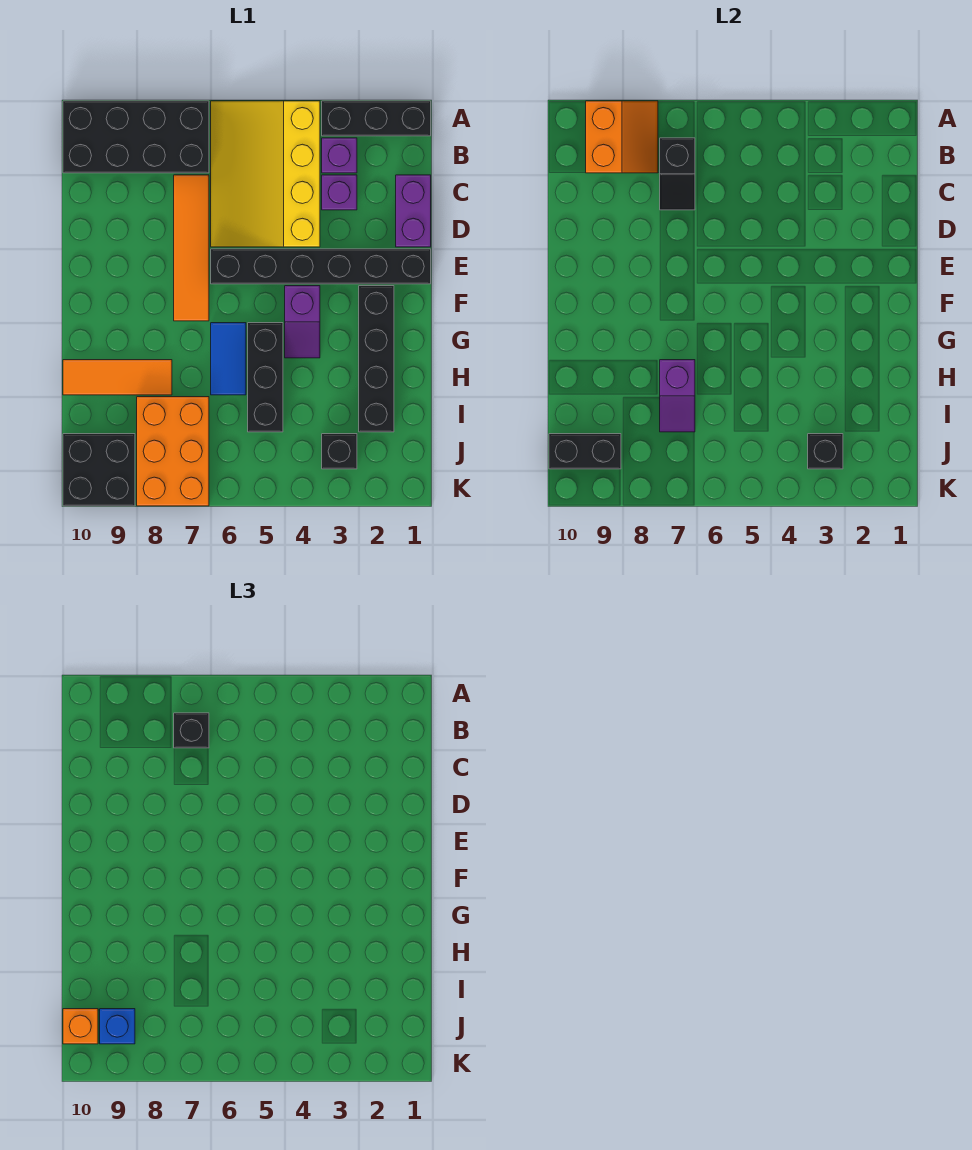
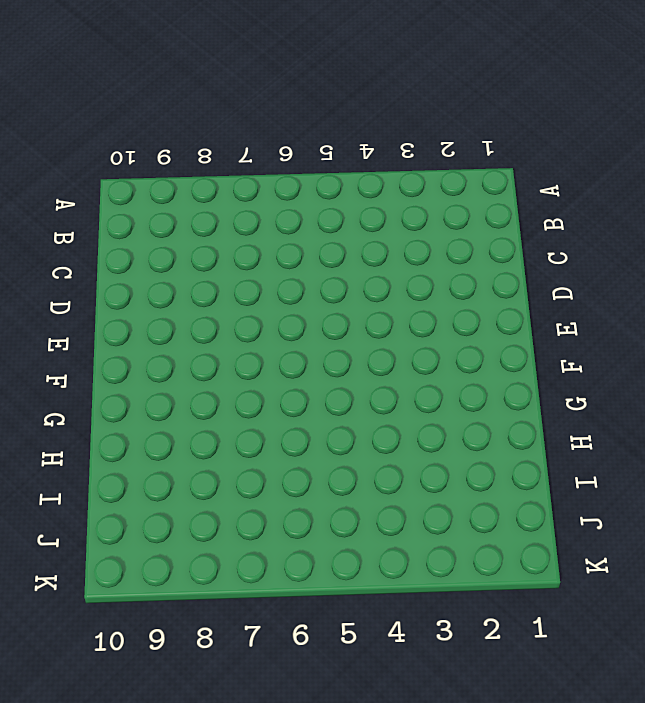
none -> black brick A1:A3 level 1
none -> yellow slope A4:D6 level 1 top 4
none -> black brick A7:B10 level 1

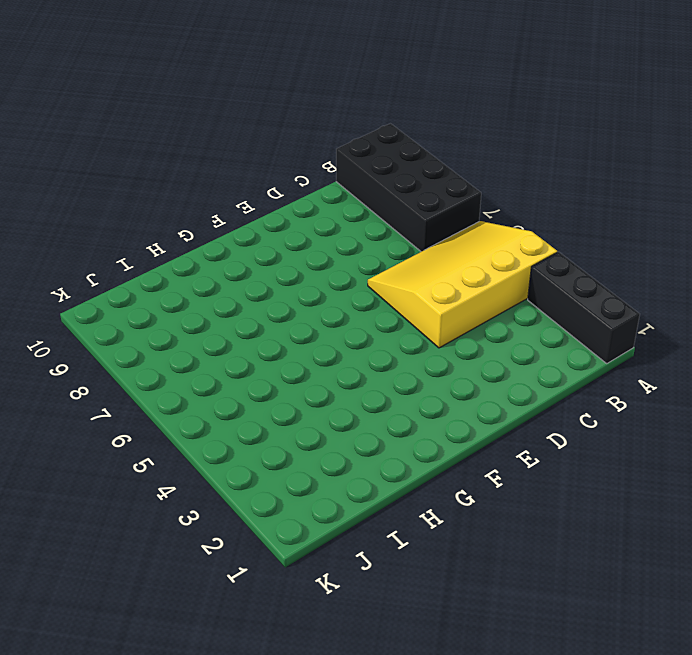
none -> purple brick B3 level 1
none -> purple brick C1:D1 level 1
none -> purple brick C3 level 1

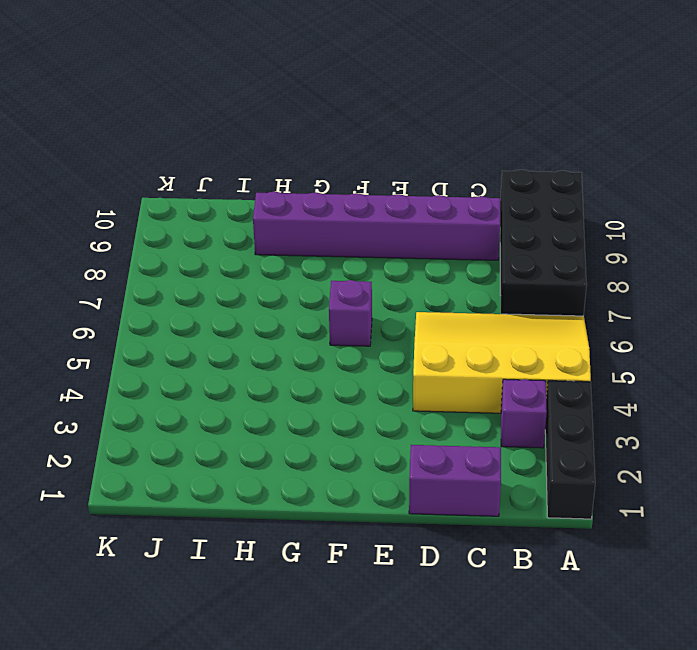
purple brick C9:H9 level 1 -> orange tile H8:H10 level 1
purple brick F6 level 1 -> purple brick C3 level 1
none -> orange tile C7:F7 level 1
none -> black brick E1:E6 level 1
none -> black brick F2:I2 level 1

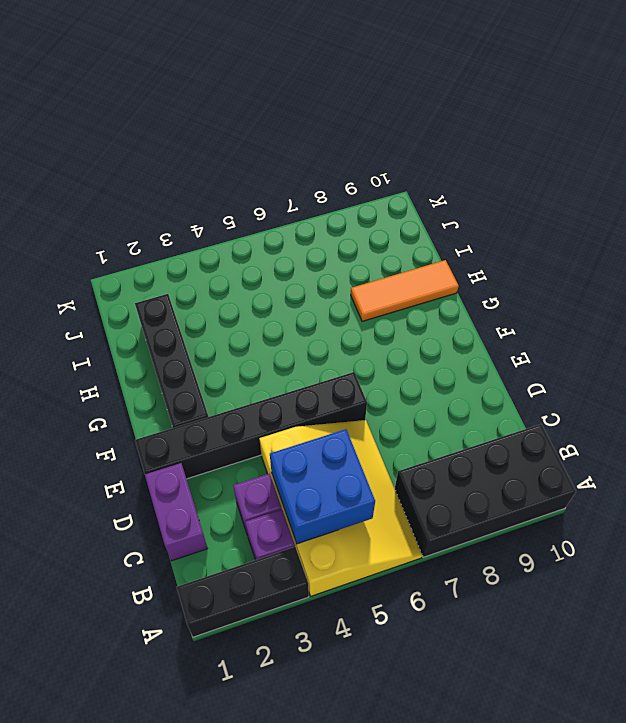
blue brick B4:C5 level 2 -> none
none -> orange tile C7:F7 level 1
none -> purple slope F4:G4 level 1 top F
none -> black brick G5:I5 level 1

